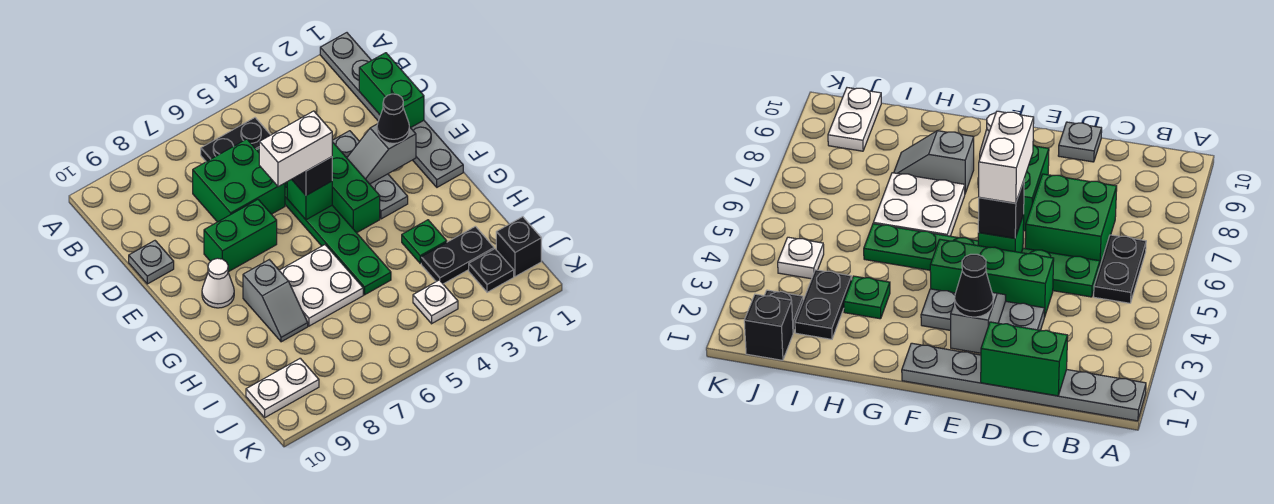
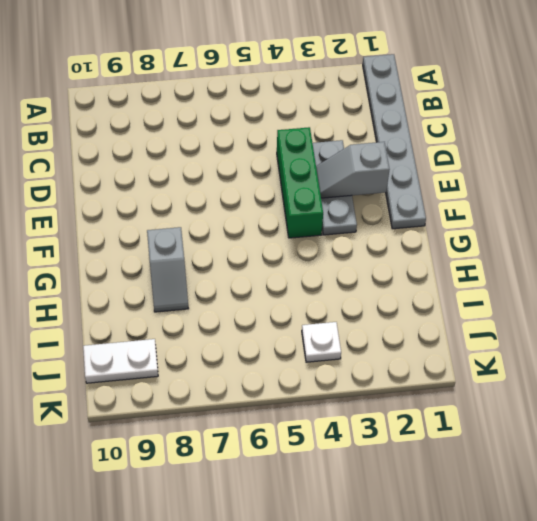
none -> black plate B5:B6 level 1
none -> green plate C5:H5 level 1
none -> green brick C6:D7 level 1

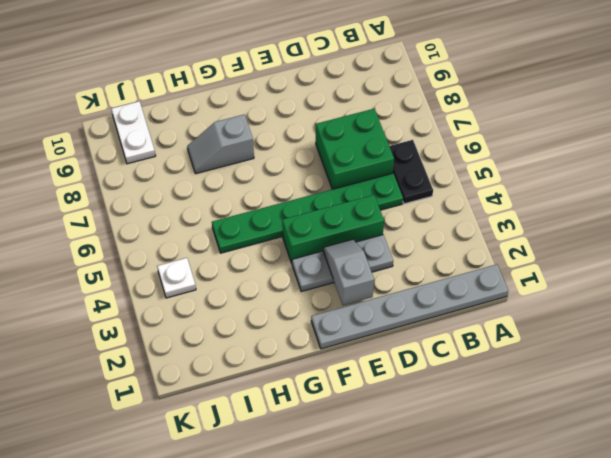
none -> grey plate D10 level 1
none -> green brick E7:E8 level 1
none -> white cone F9 level 1

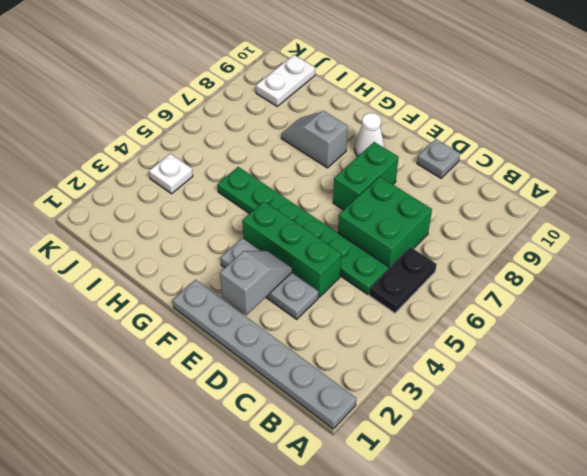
none -> white plate G6:H7 level 1
none -> green plate H3 level 1
none -> black plate I2:I3 level 1

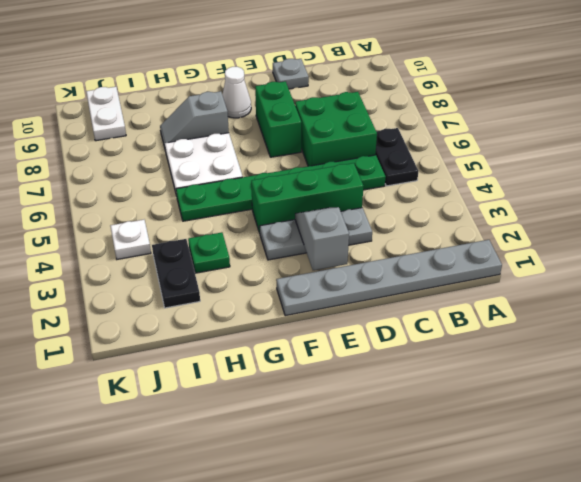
none -> black brick J1 level 1
none -> black plate J2 level 1
none -> green brick C1:D1 level 2

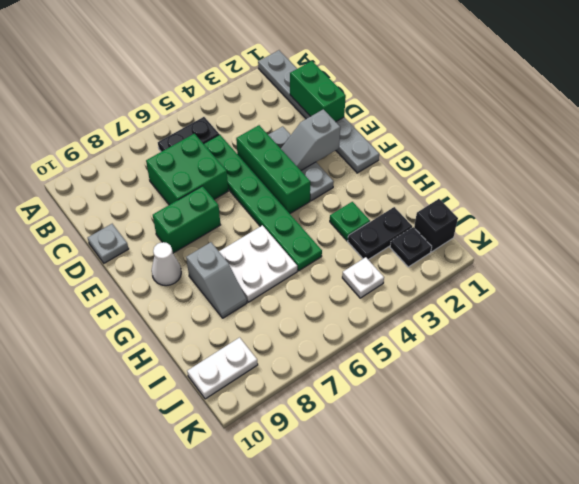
none -> green brick E5 level 2
none -> black cone E2 level 3
none -> black brick E5 level 3

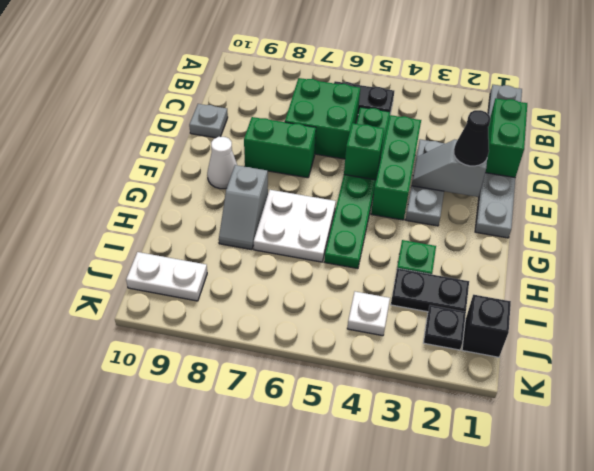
none -> black brick E5 level 3
none -> white brick E5:E6 level 4

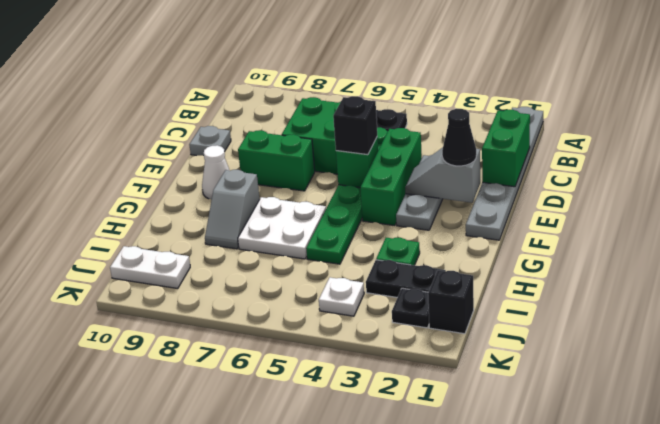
none -> white brick E5:E6 level 4

